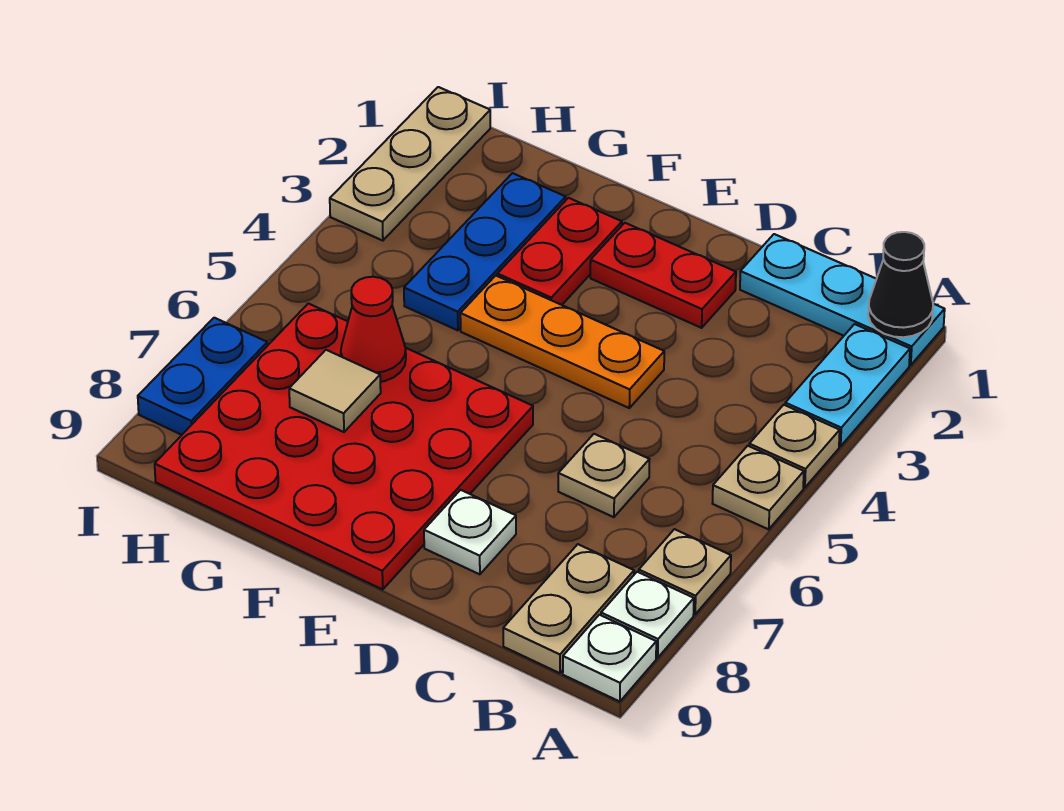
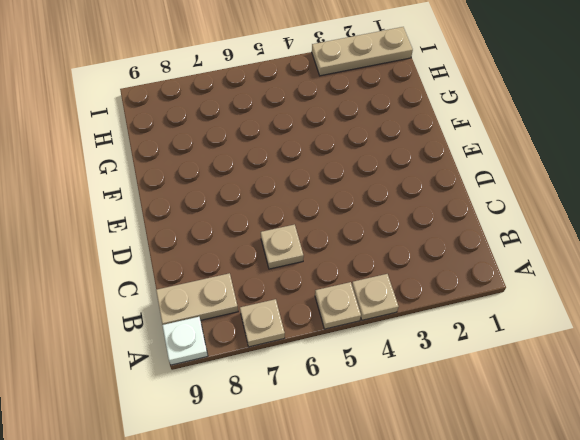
none -> cyan plate A1:C1 level 1
none -> cyan plate A2:A3 level 1
none -> white plate A8 level 1

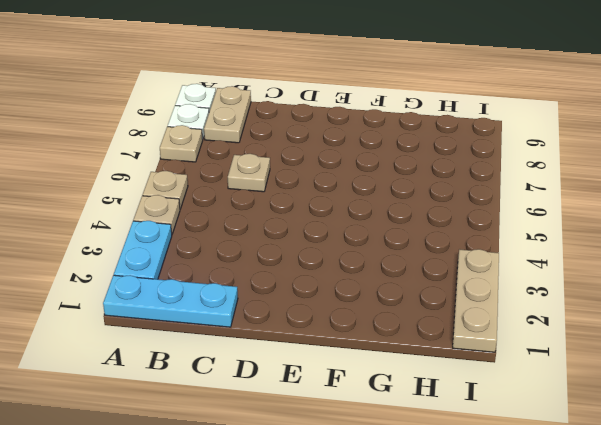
none -> red plate D2:E2 level 1
none -> orange plate D4:F4 level 1
none -> white plate D8 level 1

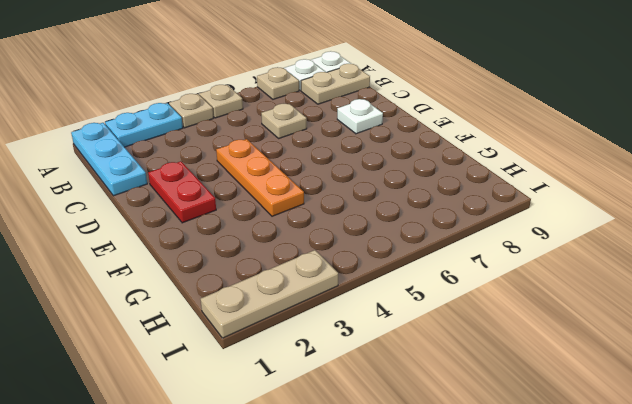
none -> red plate E6:H9 level 1
none -> red plate F2:F3 level 1
none -> blue plate G2:G4 level 1

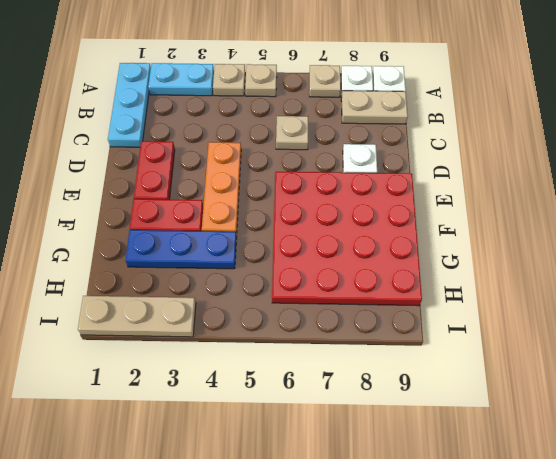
none -> blue plate I7:I8 level 1
none -> black cone A1 level 2
none -> red cone G6 level 2

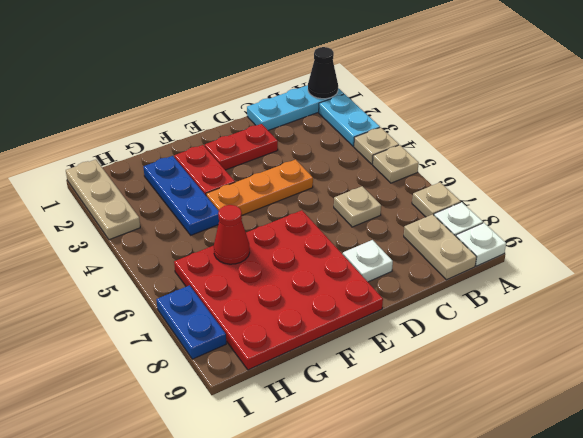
none -> tan tile G7 level 2

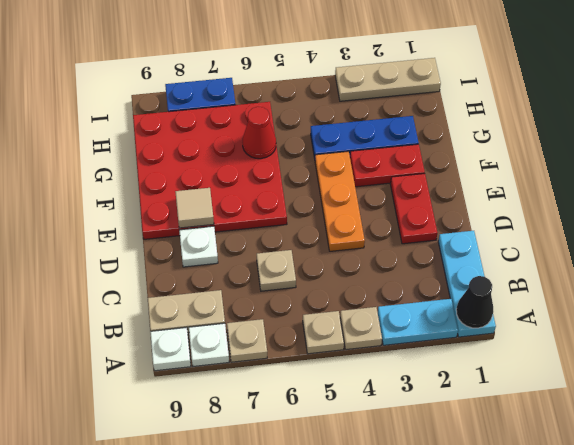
tan tile E8 level 2 -> tan tile G7 level 2

